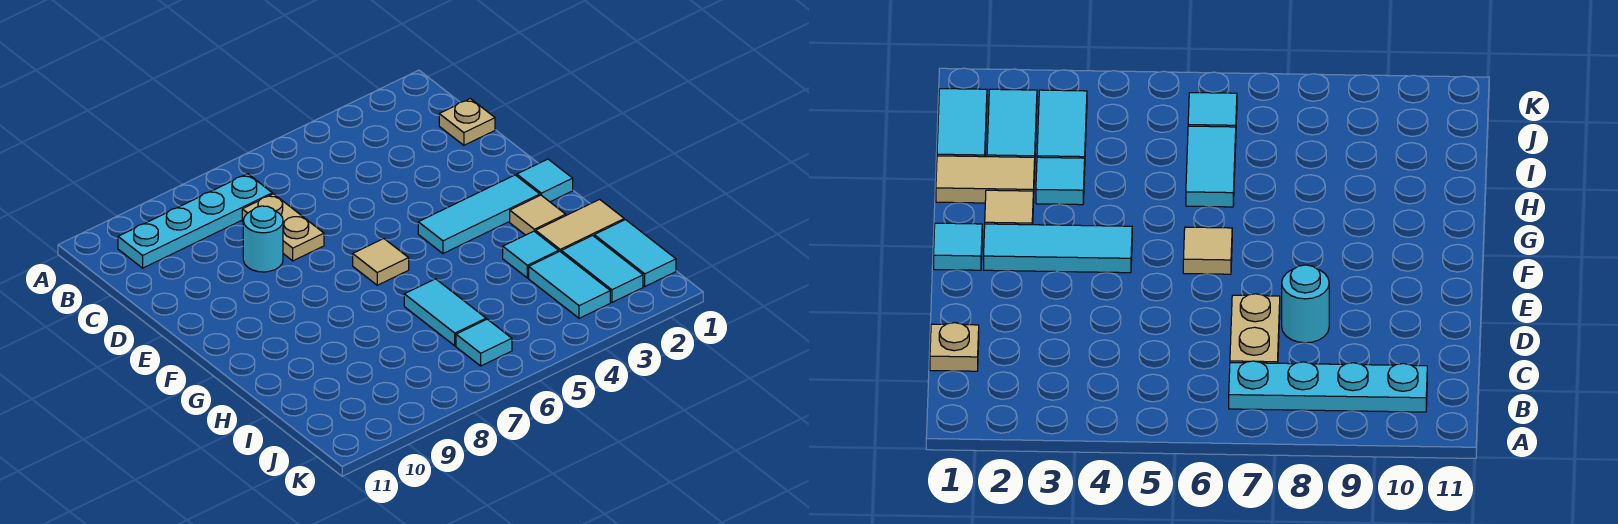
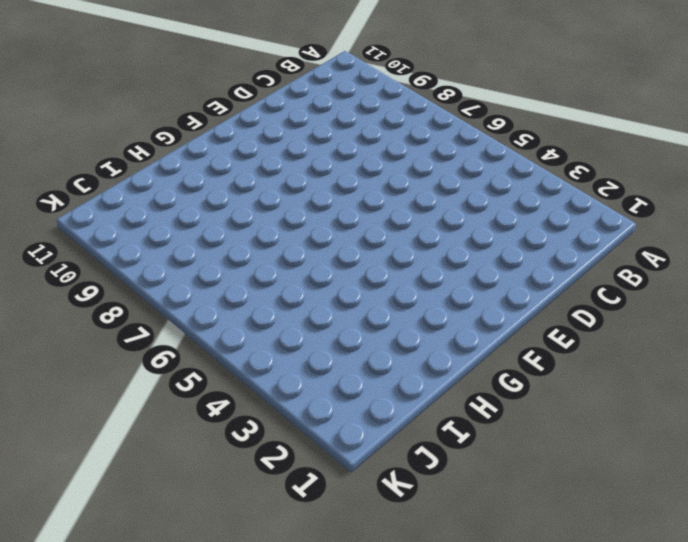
none -> cyan plate B7:B10 level 1
none -> tan plate C1 level 1
none -> tan plate C7:D7 level 1

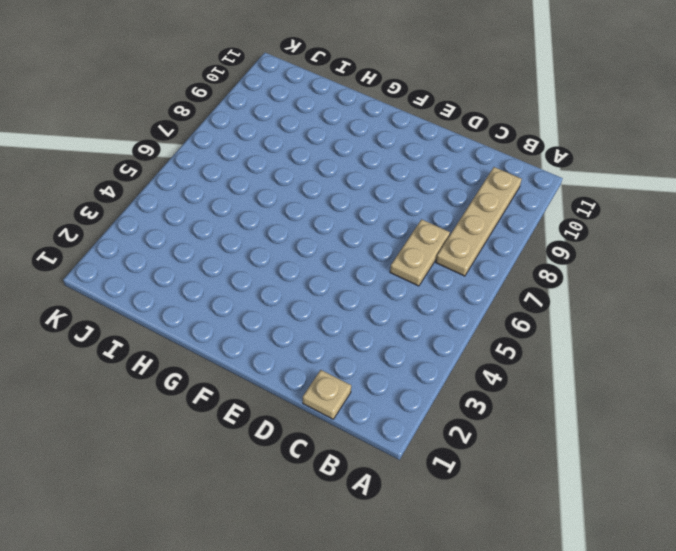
tan plate B7:B10 level 1 -> cyan plate B7:B10 level 1
tan plate C6:C7 level 1 -> tan plate C7:D7 level 1
none -> cyan round brick D8 level 1
none -> cyan tile F1 level 1
none -> cyan tile F2:F4 level 1

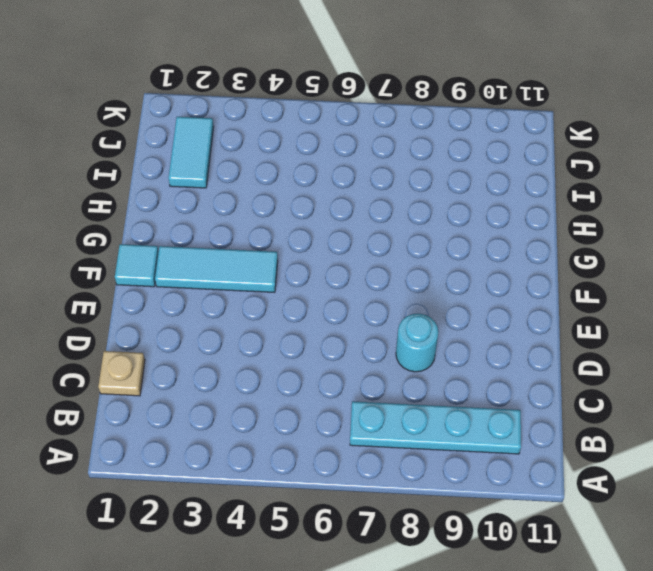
none -> tan plate C7:D7 level 1
none -> tan tile F6 level 1
none -> tan tile G2 level 1

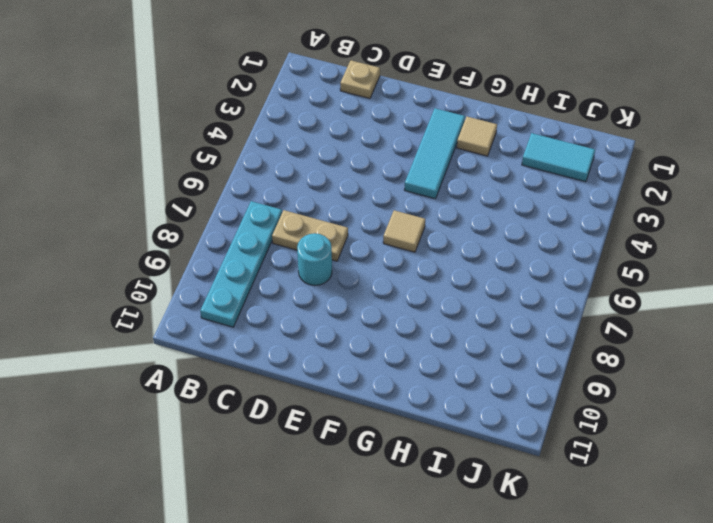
none -> cyan tile F1 level 1
none -> tan tile H1:H2 level 1
none -> cyan tile H3 level 1

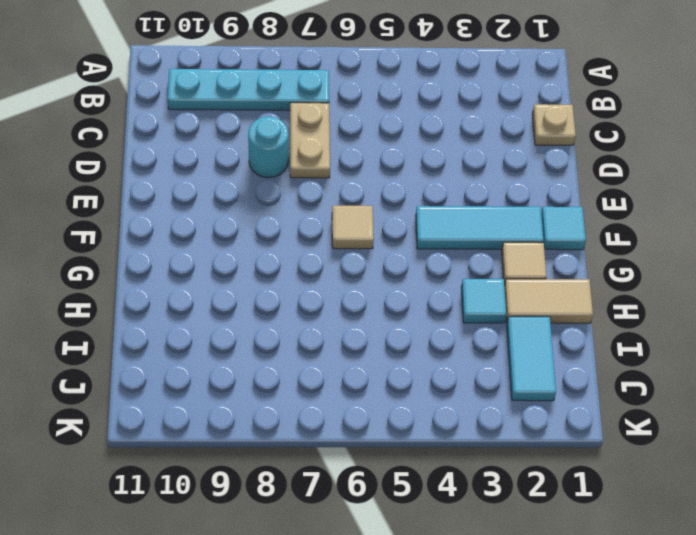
none -> cyan tile H6:I6 level 1
none -> cyan tile I1:J1 level 1
none -> cyan tile I3:J3 level 1

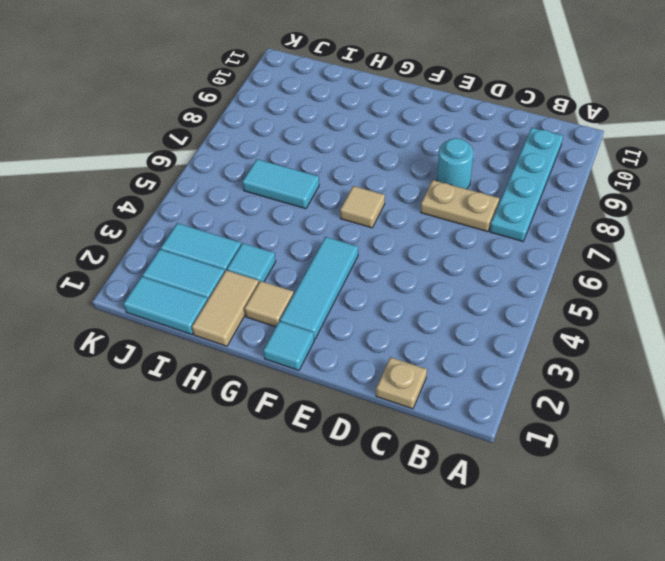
none -> cyan tile J6 level 1

